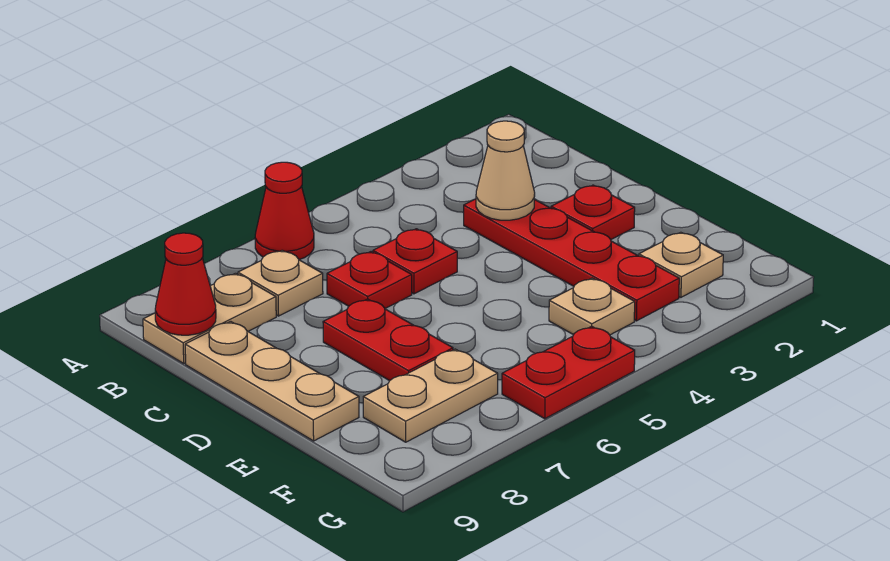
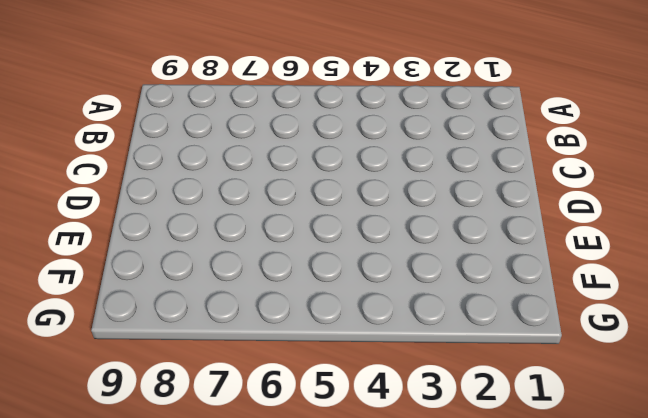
none -> red cone A6 level 1
none -> tan plate B7 level 1
none -> tan plate B8:B9 level 1

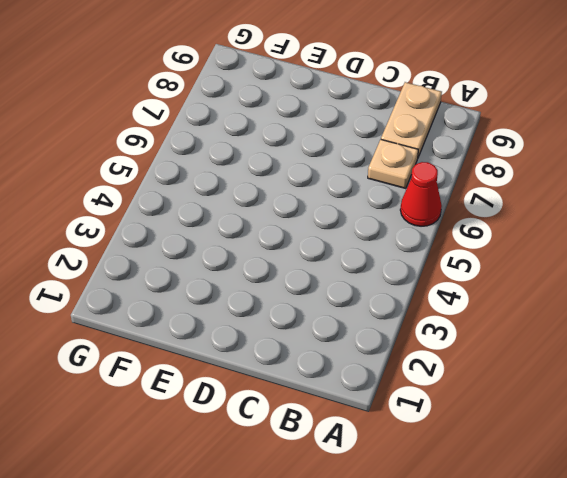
none -> red plate C3:F3 level 1
none -> red plate C5 level 1
none -> red plate C6 level 1

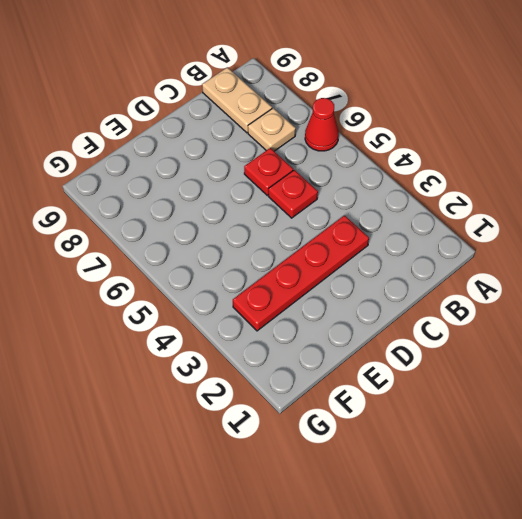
none -> tan plate C9:E9 level 1
none -> red plate D2 level 1
none -> red plate D7:E7 level 1

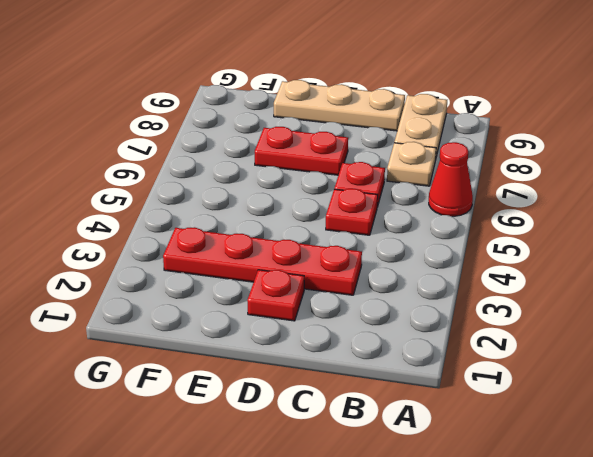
none -> tan plate F2 level 1
none -> tan plate F4 level 1
none -> tan plate F7:F8 level 1

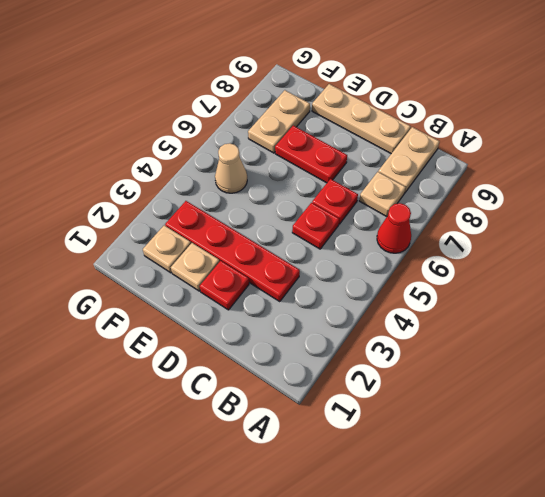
tan plate E2 level 1 -> tan plate F4 level 1
tan cone F5 level 1 -> tan cone C3 level 2
none -> red plate G5:G6 level 1
none -> red cone B9 level 2

